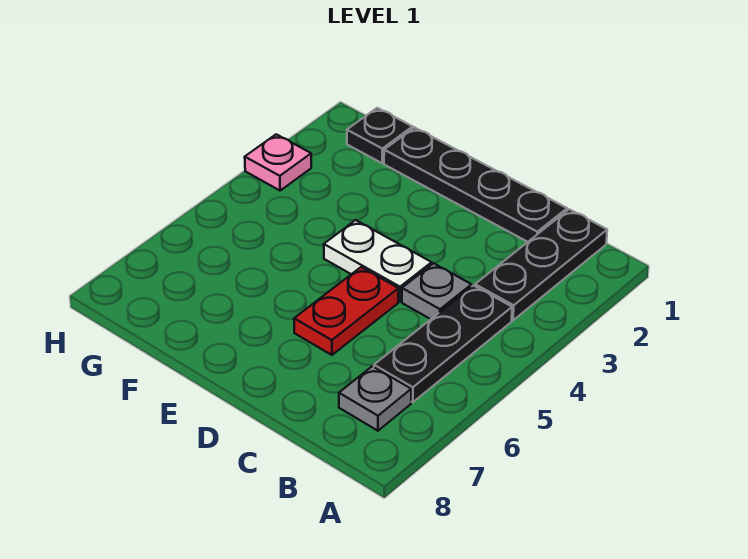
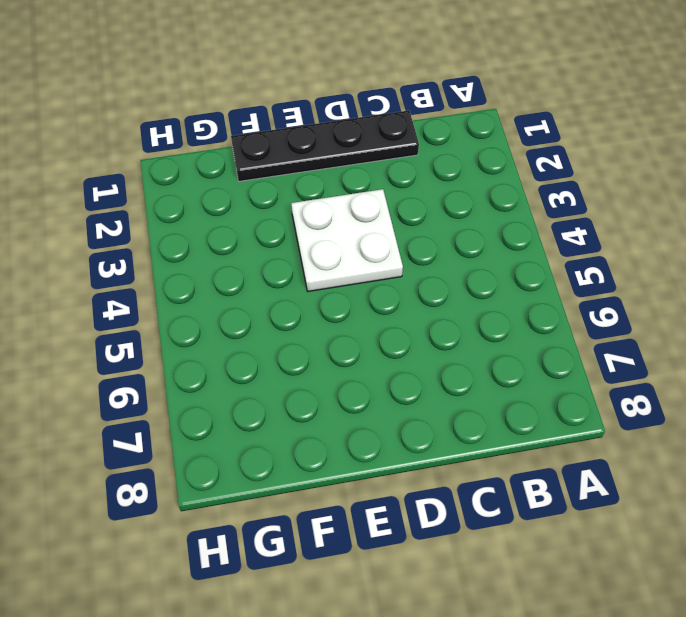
white plate D3:E4 level 1 -> white plate D4:E4 level 1
none -> black plate B1:B3 level 1
none -> black plate B4:B6 level 1

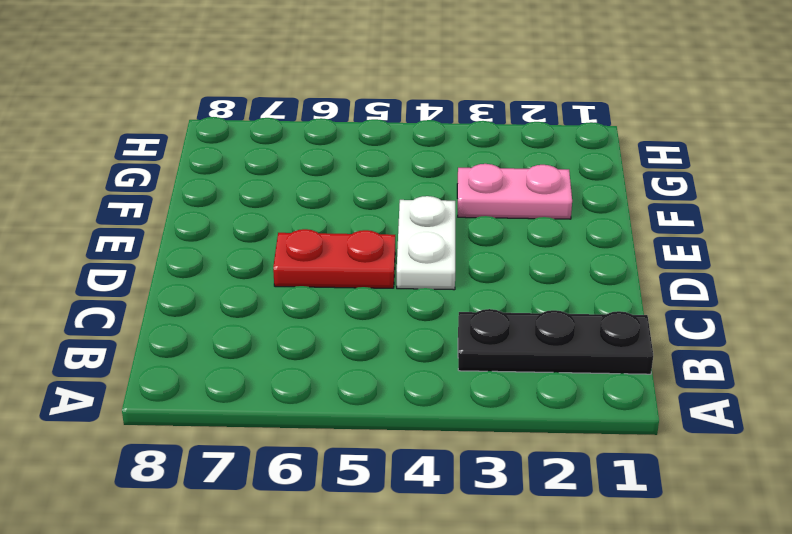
pink plate F2:F3 level 1 -> none
none -> black plate B4:B6 level 1
none -> grey plate B7 level 1

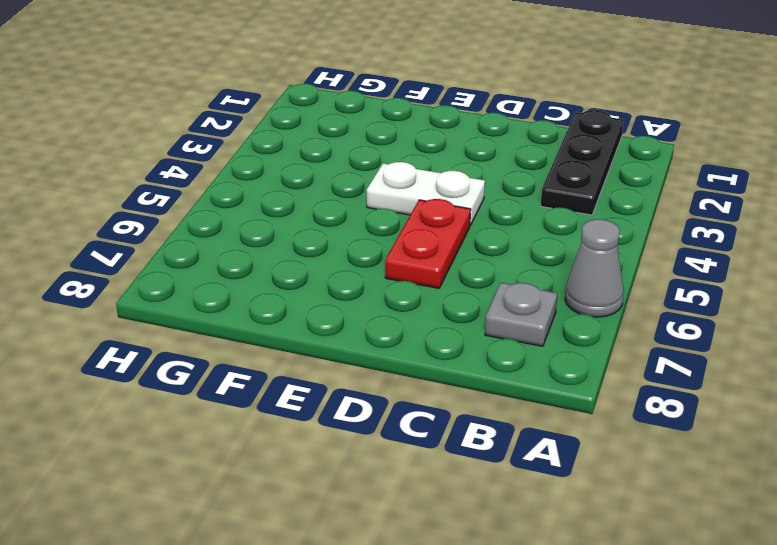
grey cone A6 level 1 -> none
none -> black plate B4:B6 level 1
none -> black plate C1:F1 level 1

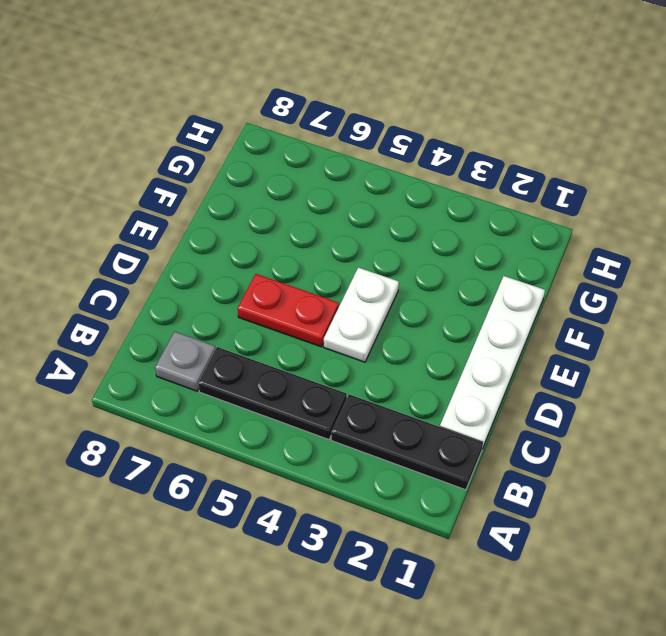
white plate C1:F1 level 1 -> black plate C1:F1 level 1
none -> grey plate C4 level 1
none -> black plate G1 level 1

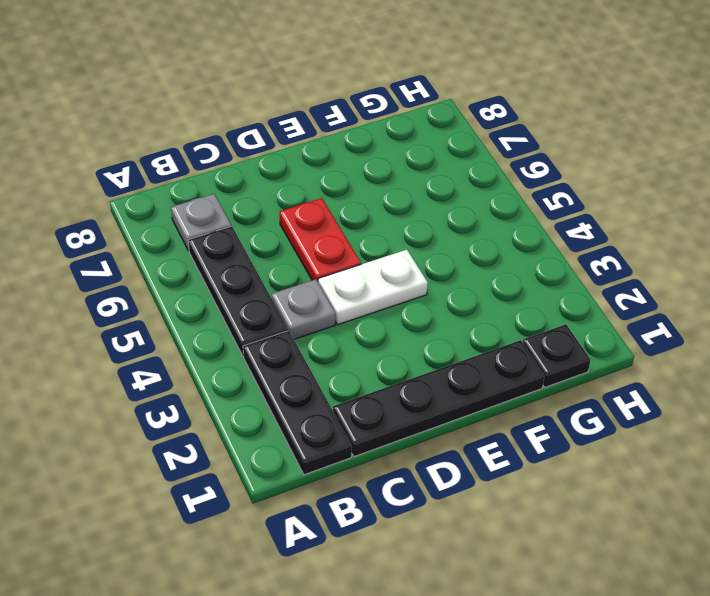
none -> pink plate H3 level 1

